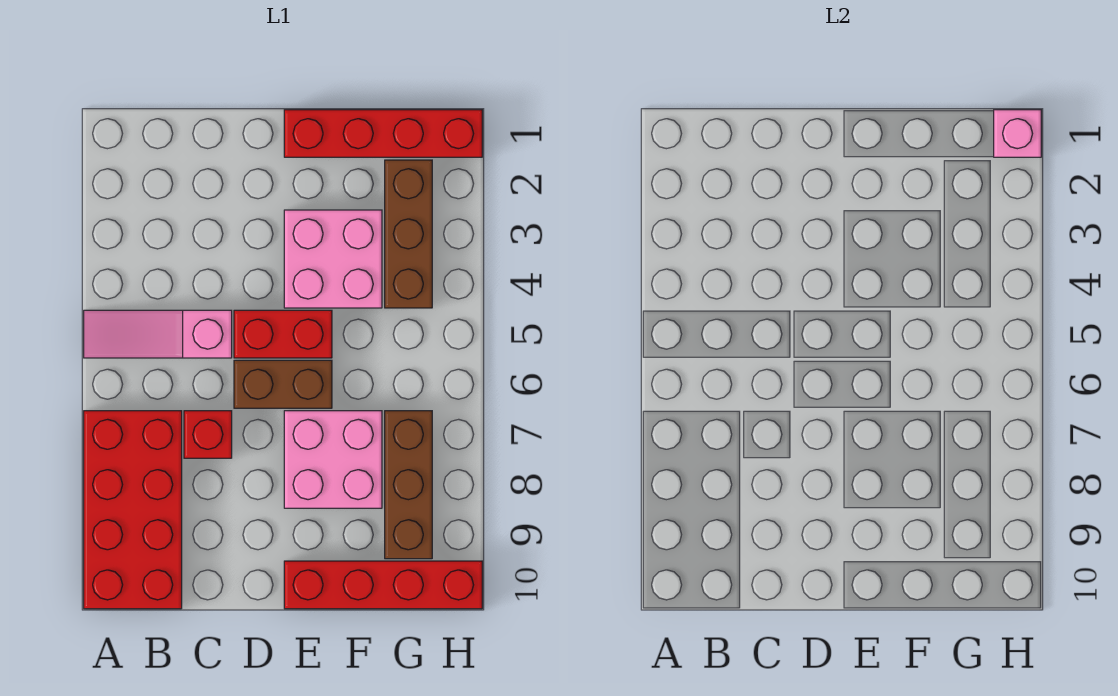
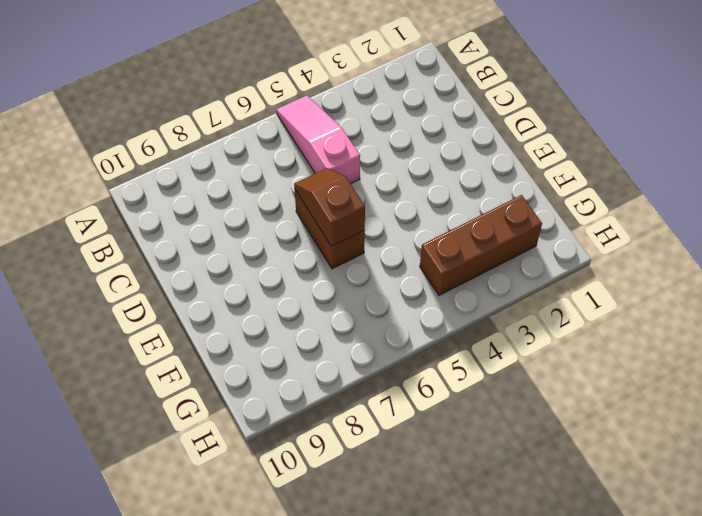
brown slope D6:E6 level 2 top E -> none
none -> red brick A7:B10 level 1
none -> red brick C7 level 1
none -> red brick D5:E5 level 1

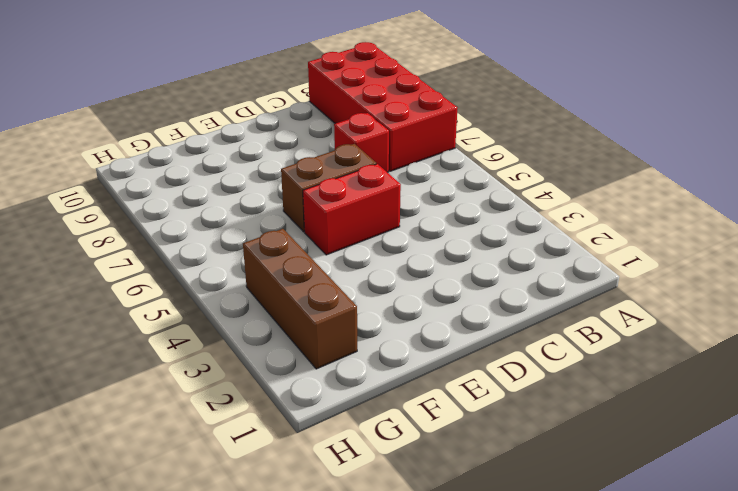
none -> pink slope A5:C5 level 1 top C
none -> red brick E1:H1 level 1
none -> pink brick E3:F4 level 1

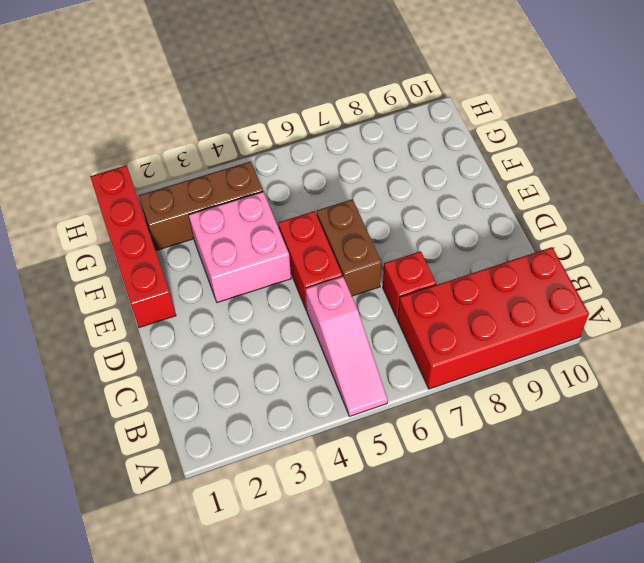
none -> pink brick E7:F8 level 1
none -> red brick E10:H10 level 1
none -> brown brick G7:G9 level 1

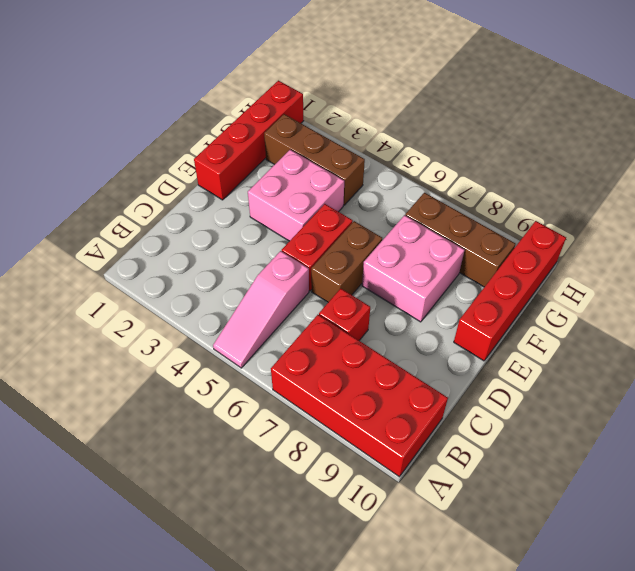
none -> pink brick H1 level 2

